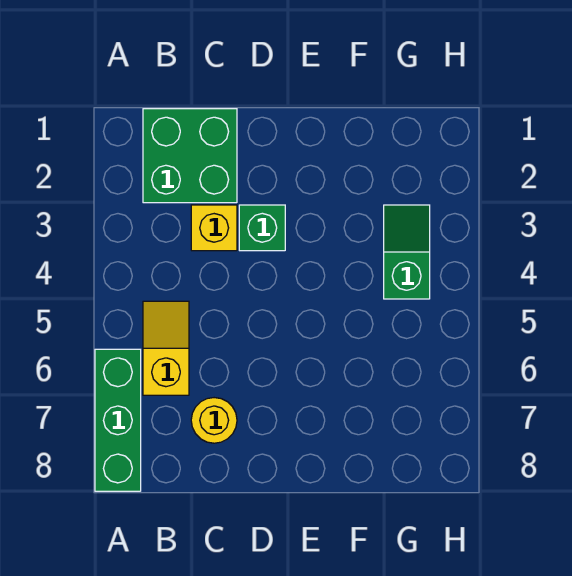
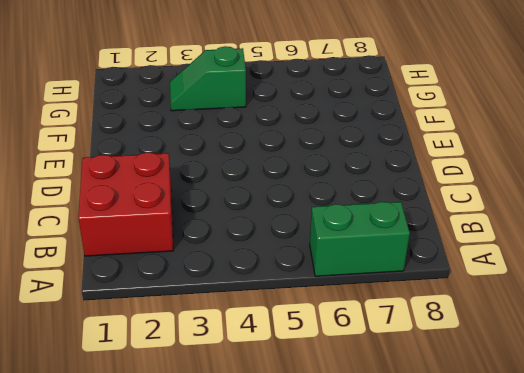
green brick A6:A7 level 1 -> green brick A6:A8 level 1
red brick B1:C2 level 1 -> green brick B1:C2 level 1
none -> yellow slope B5:B6 level 1 top 6
none -> yellow brick C3 level 1

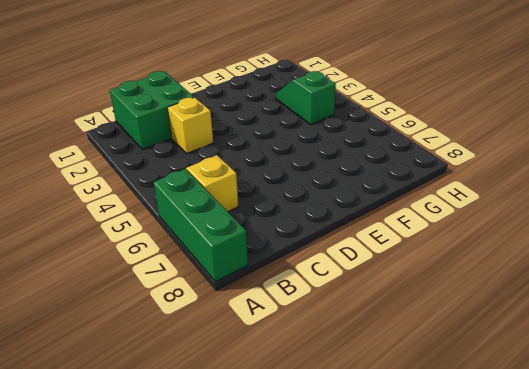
none -> yellow round brick C7 level 1
none -> green brick D3 level 1

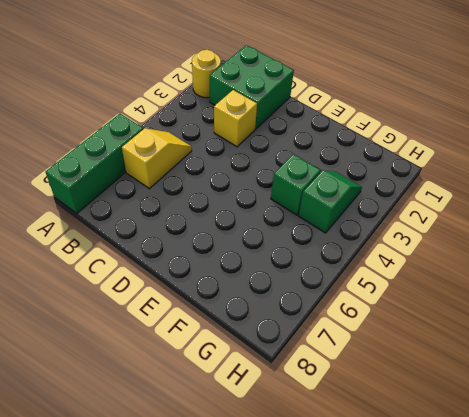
yellow round brick A2 level 1 -> yellow round brick C7 level 1
green brick F4 level 1 -> green brick D3 level 1

